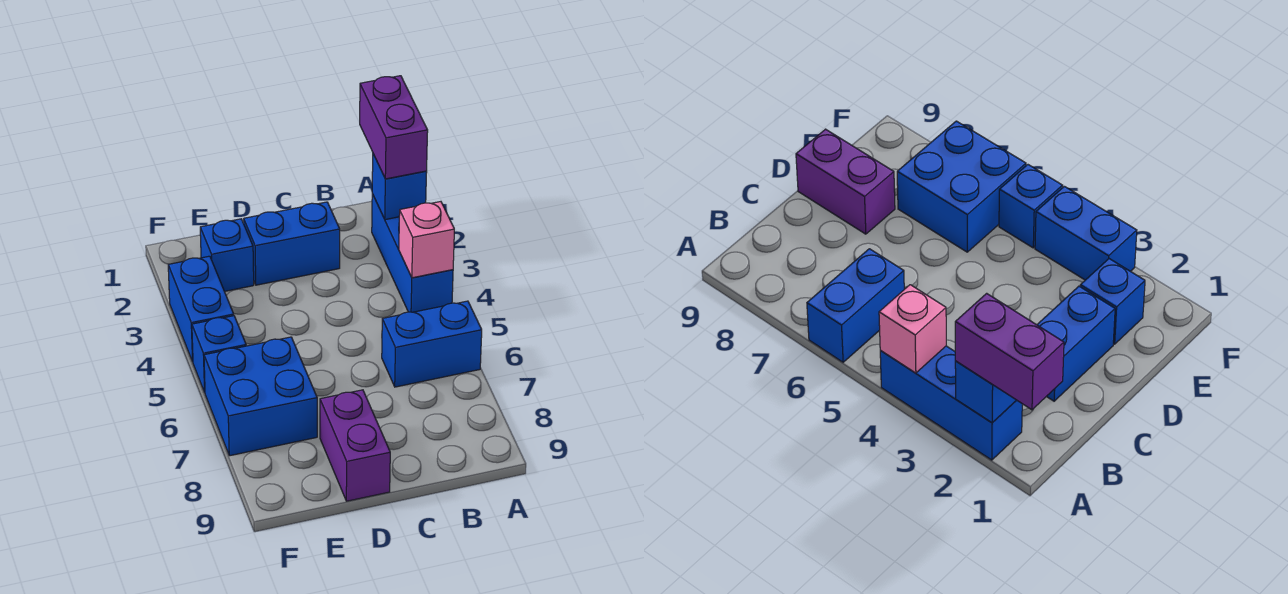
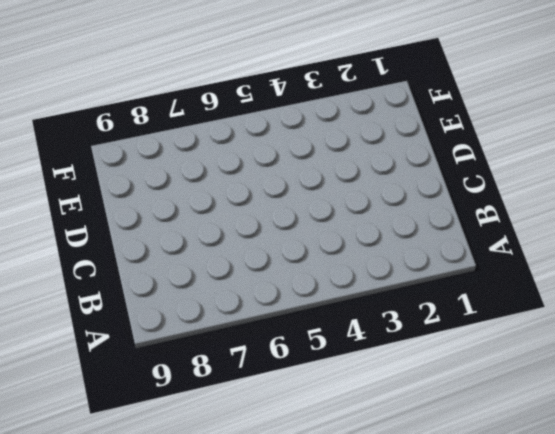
none -> blue brick A2:A4 level 1
none -> blue brick A6:B6 level 1

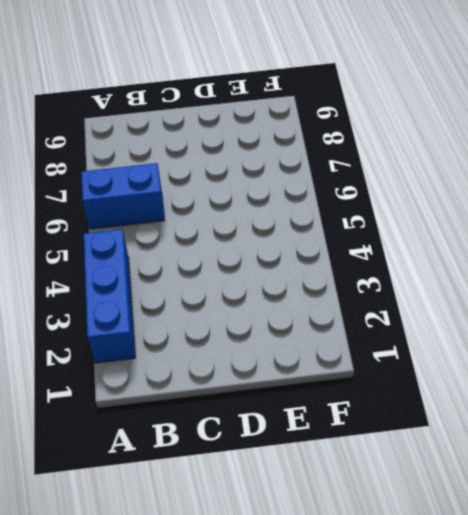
none -> blue brick C2:D2 level 1
none -> purple brick D8:D9 level 1

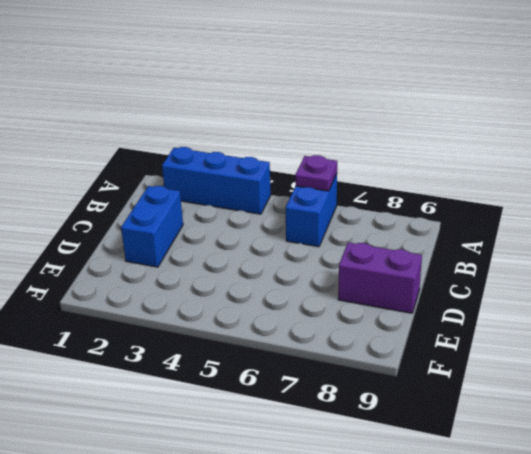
purple plate A6 level 2 -> none
none -> blue brick E2 level 1
none -> blue brick E6:F7 level 1

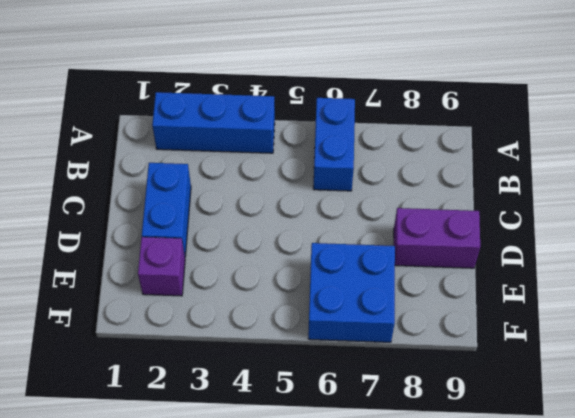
purple brick E2 level 1 -> blue brick E2 level 1
none -> blue brick F3:F4 level 1
none -> blue brick F5 level 1

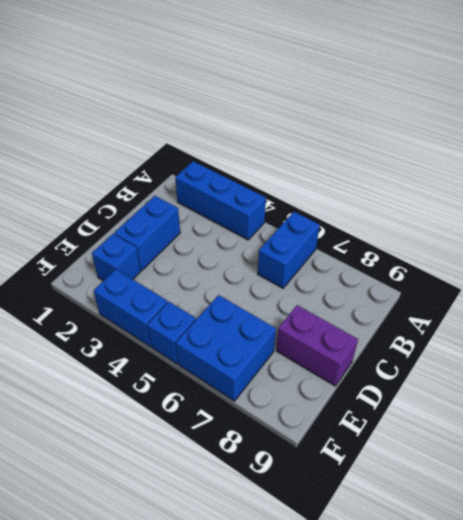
none -> blue brick A2 level 2
none -> pink brick A4 level 2

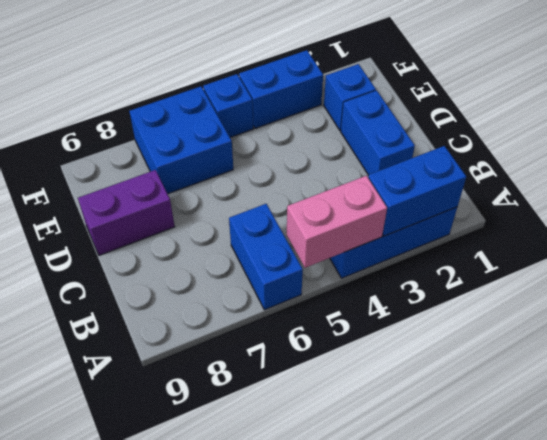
blue brick A2:A3 level 2 -> blue brick A2 level 2
pink brick A4:A5 level 2 -> pink brick A4 level 2
none -> purple brick A1:A2 level 3

